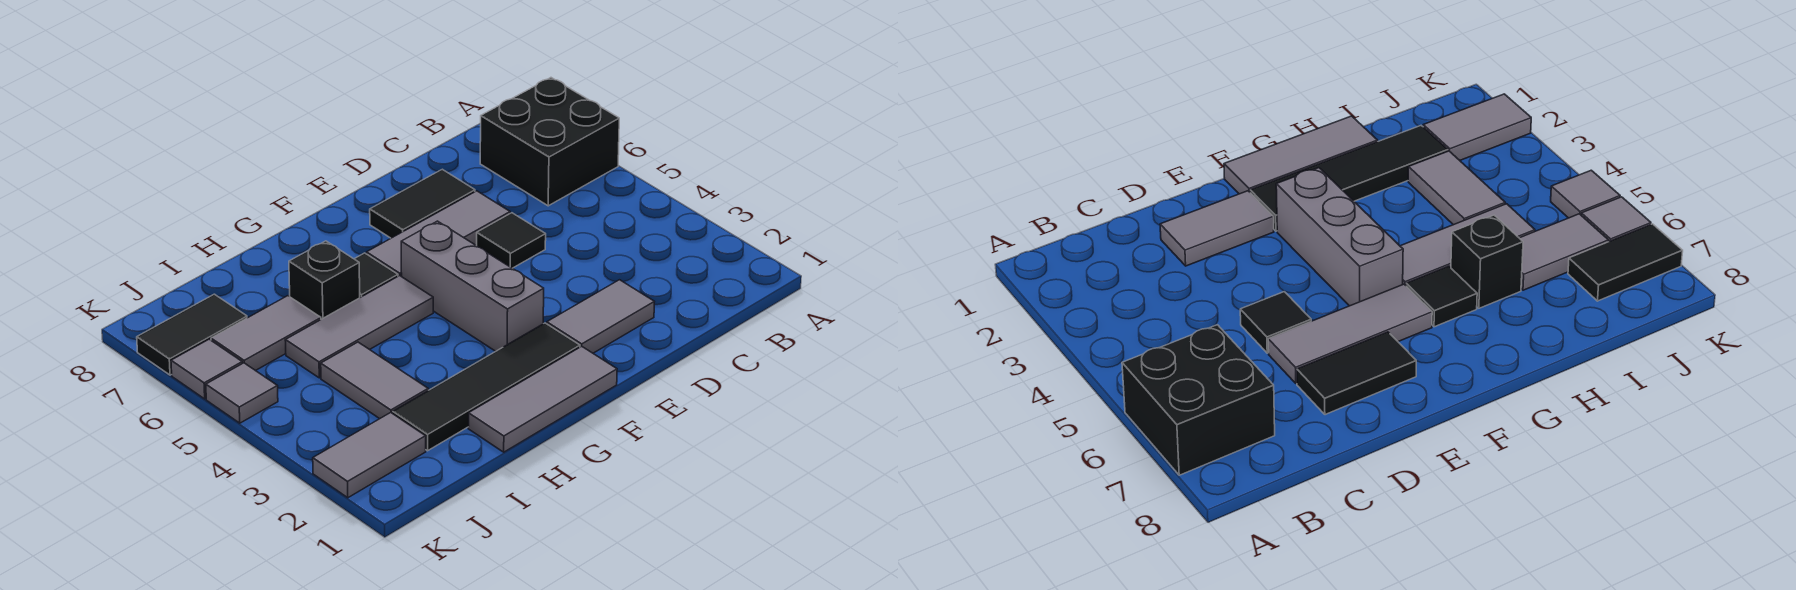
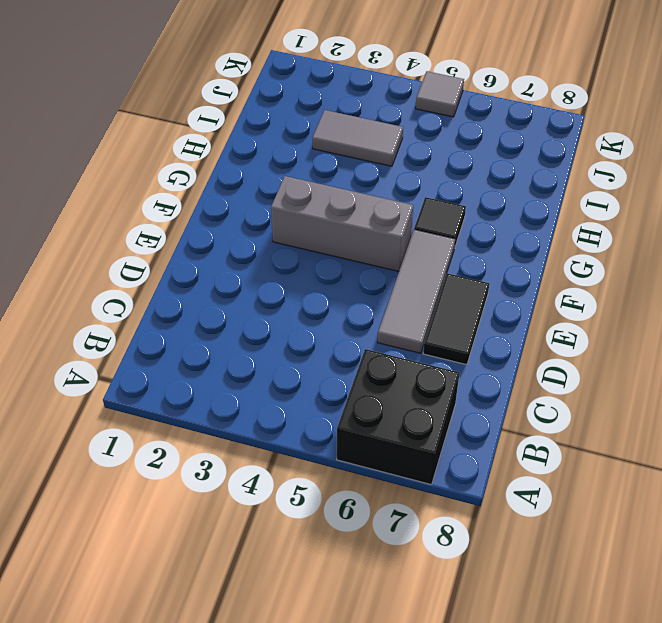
none -> grey tile D2:E2 level 1
none -> black tile D5 level 1
none -> grey tile F1:H1 level 1

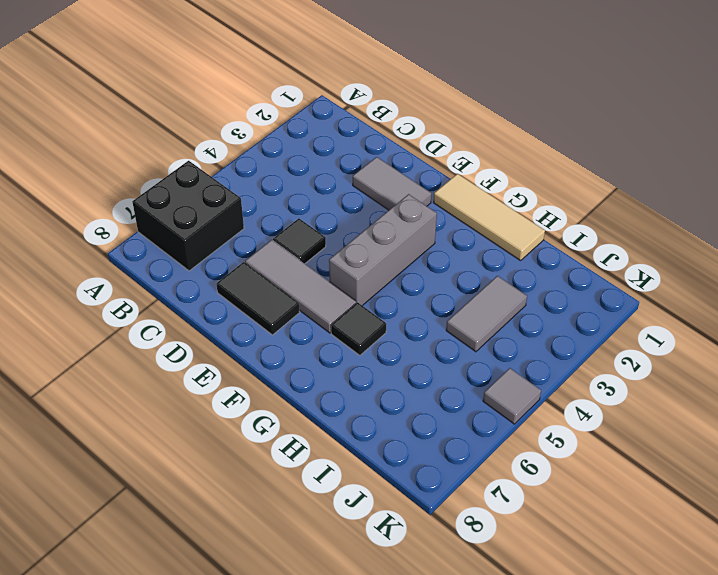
tan tile F1:H1 level 1 -> grey tile F1:H1 level 1
none -> black tile F2:I2 level 1
none -> grey tile G5:I5 level 1
none -> black brick H6 level 1

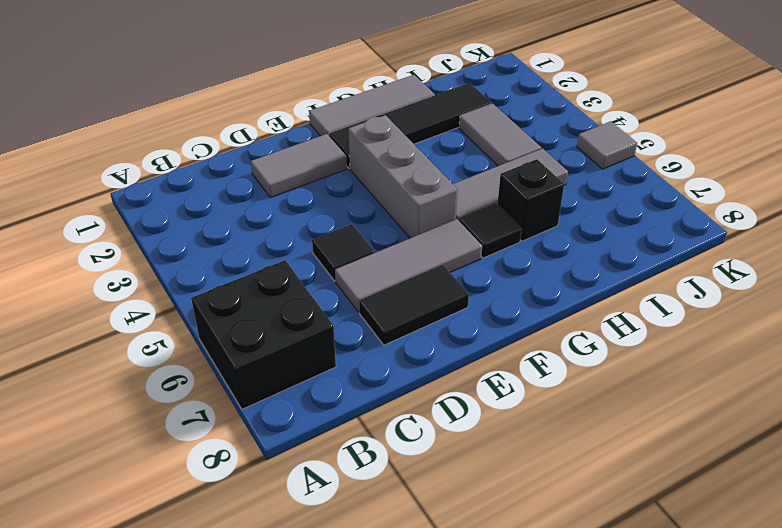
none -> grey tile I6:J6 level 1
none -> grey tile J2:K2 level 1
none -> black tile J7:K7 level 1

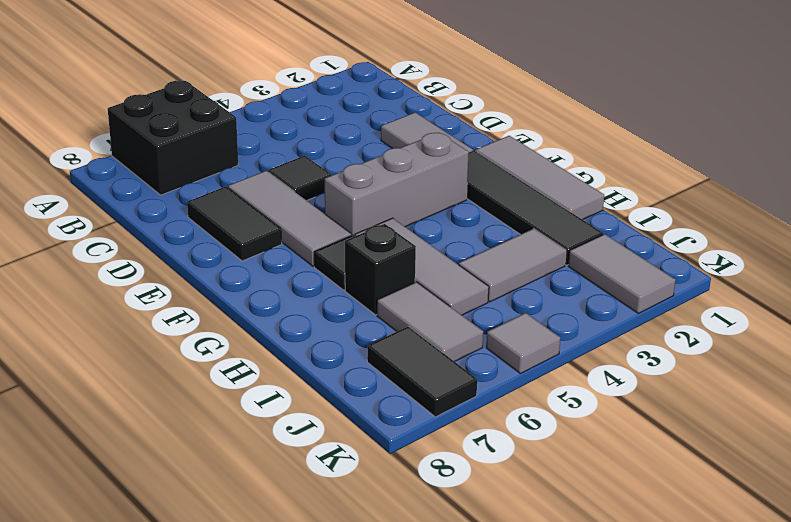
none -> grey tile K6 level 1

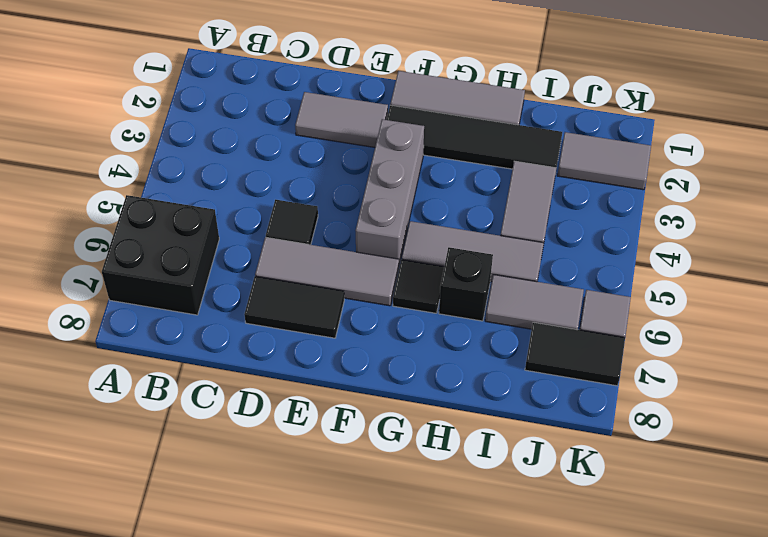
none -> grey tile K5 level 1

